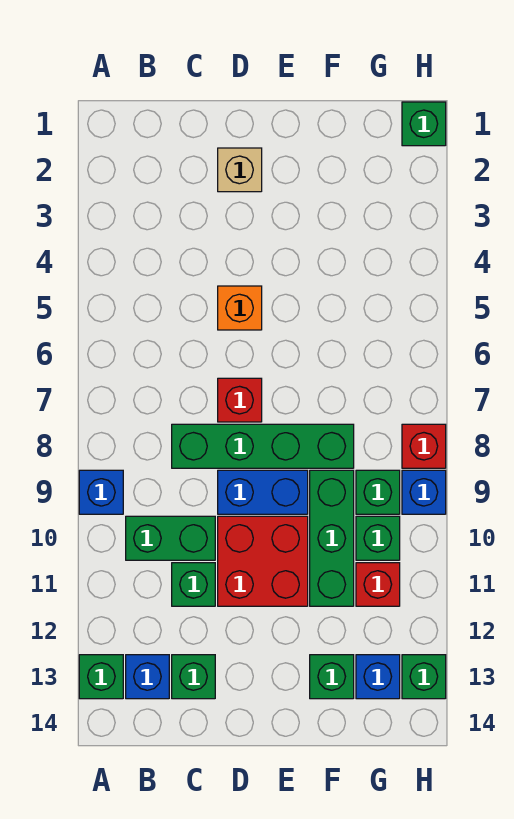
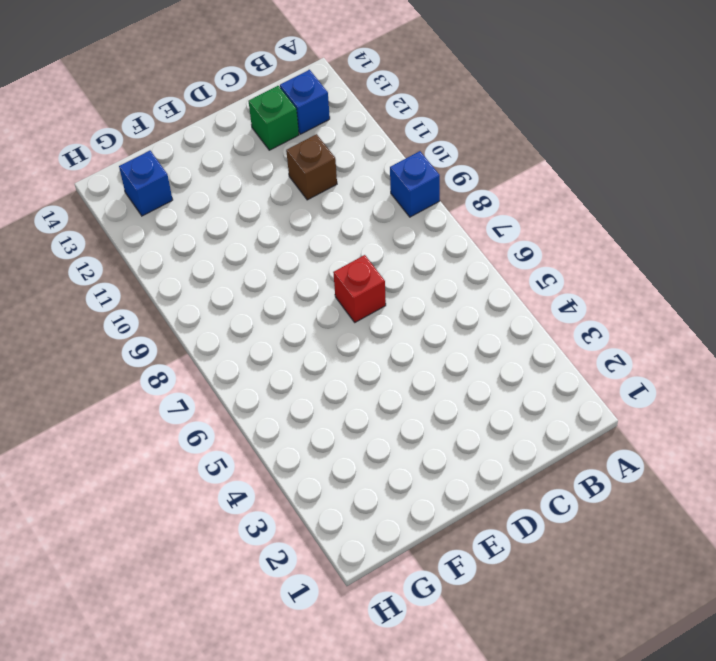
brown brick C11 level 1 -> green brick C11 level 1
none -> green brick A13 level 1
none -> green brick B10:C10 level 1
none -> green brick C8:F8 level 1

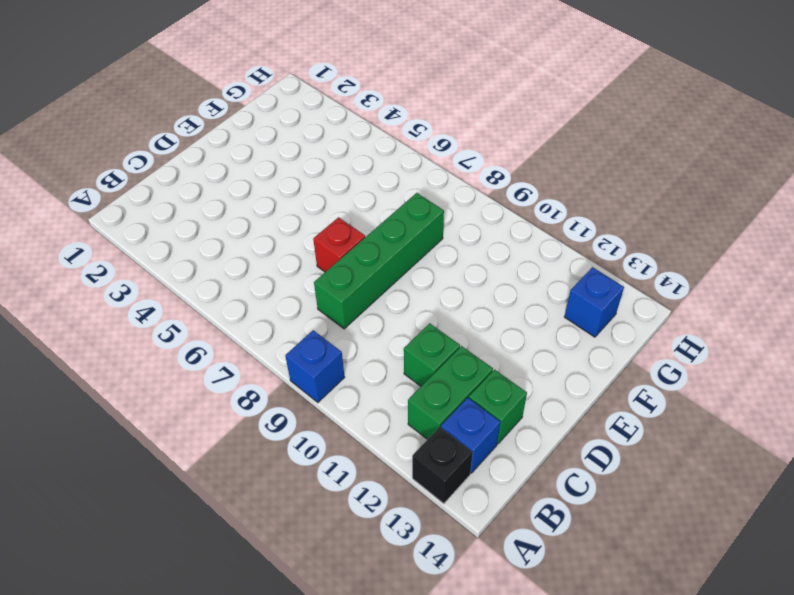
black brick A13 level 1 -> green brick A13 level 1
green brick B12:C12 level 1 -> green brick B10:C10 level 1
none -> tan brick D2 level 1
none -> orange brick D5 level 1
none -> blue brick D9:E9 level 1

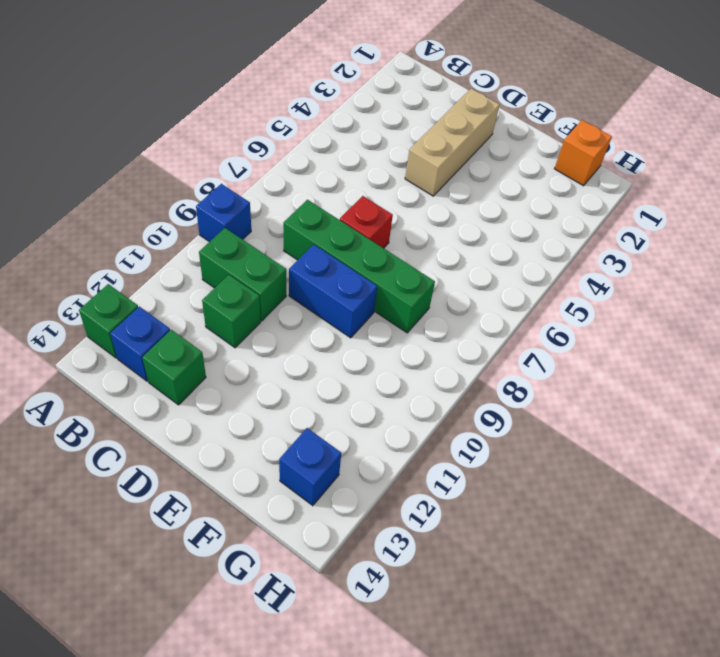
tan brick D2:D4 level 1 -> tan brick D2 level 1
orange brick G1 level 1 -> orange brick D5 level 1
none -> red brick D10:E11 level 1
none -> green brick F9:F11 level 1
none -> green brick F13 level 1

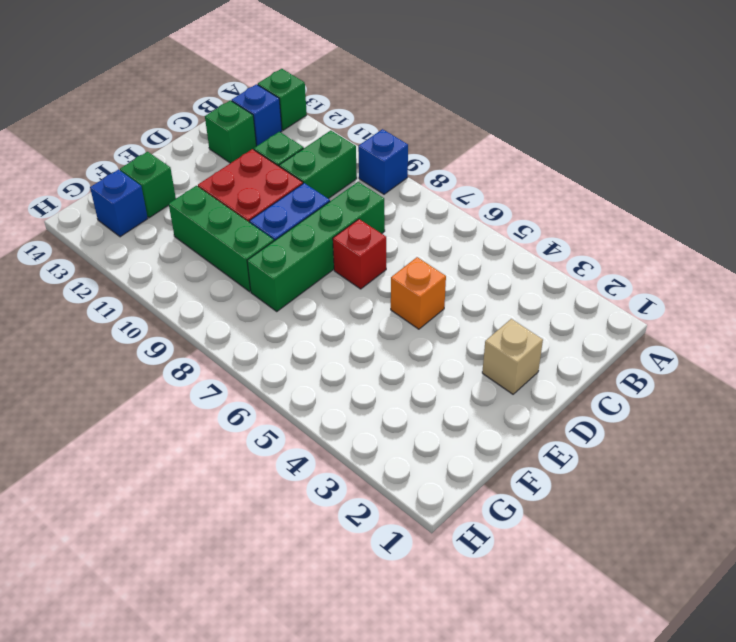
none -> green brick G9 level 1
none -> green brick G10 level 1
none -> red brick G11 level 1

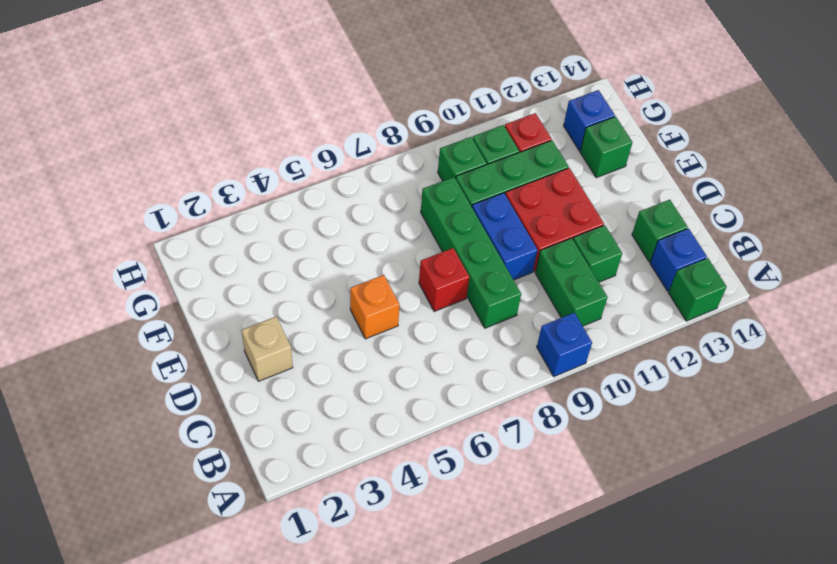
none -> green brick H1 level 1
none -> red brick H8 level 1
none -> blue brick H9 level 1

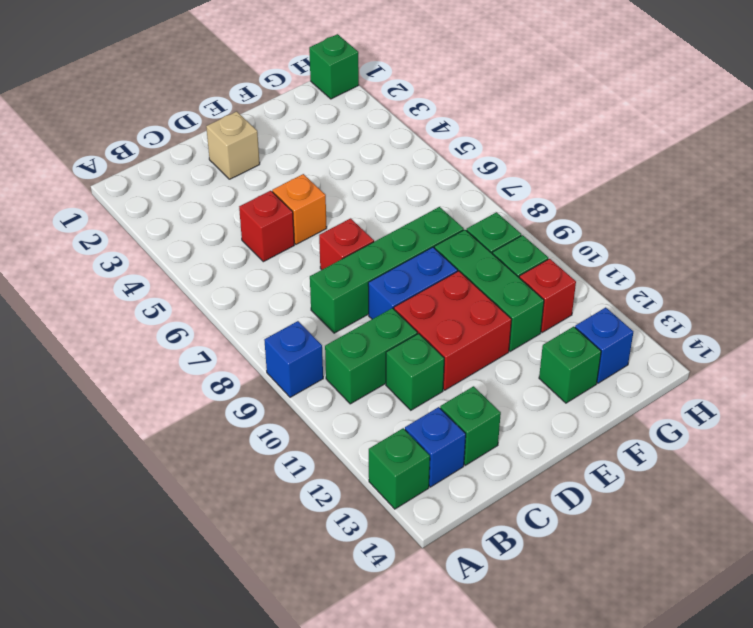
red brick C5 level 1 -> red brick H8 level 1
none -> blue brick H9 level 1
none -> green brick H13 level 1

